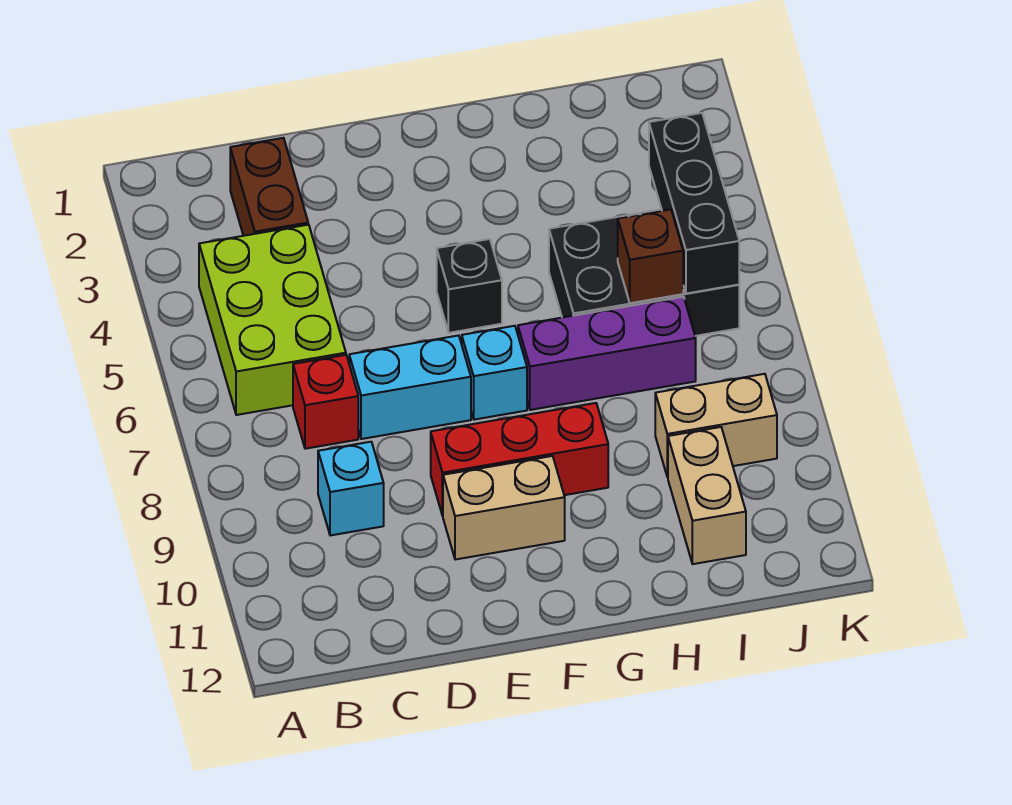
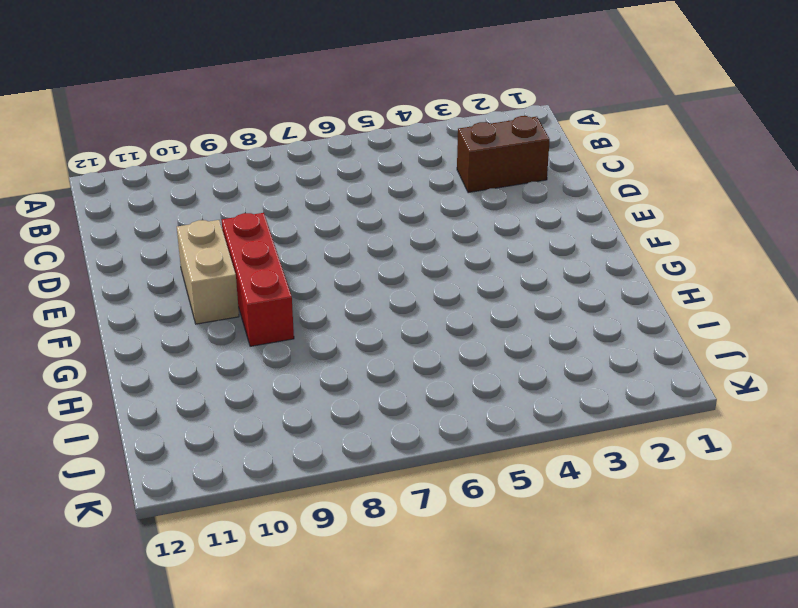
none -> lime brick B4:C6 level 1
none -> red brick C7 level 1
none -> cyan brick C9 level 1

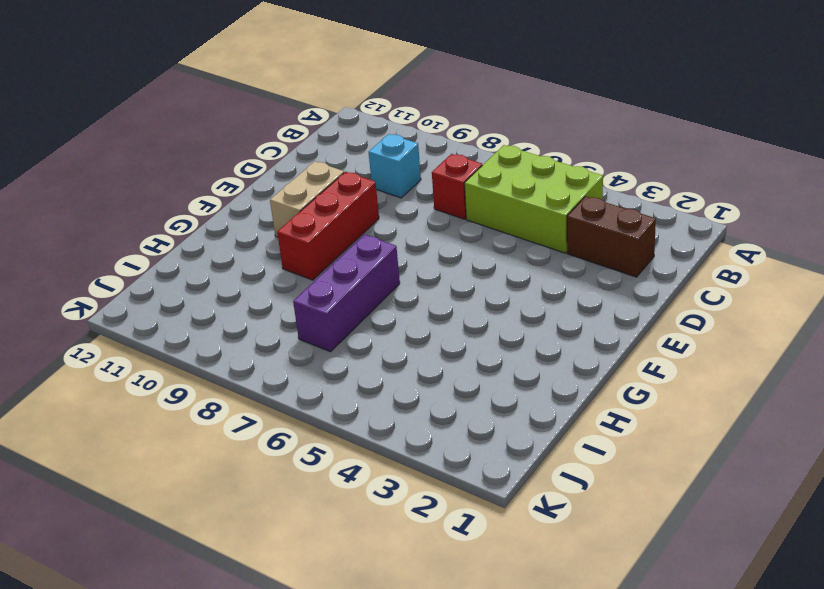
none -> cyan brick D7:E7 level 1
none -> black brick F5 level 1
none -> cyan brick F7 level 1

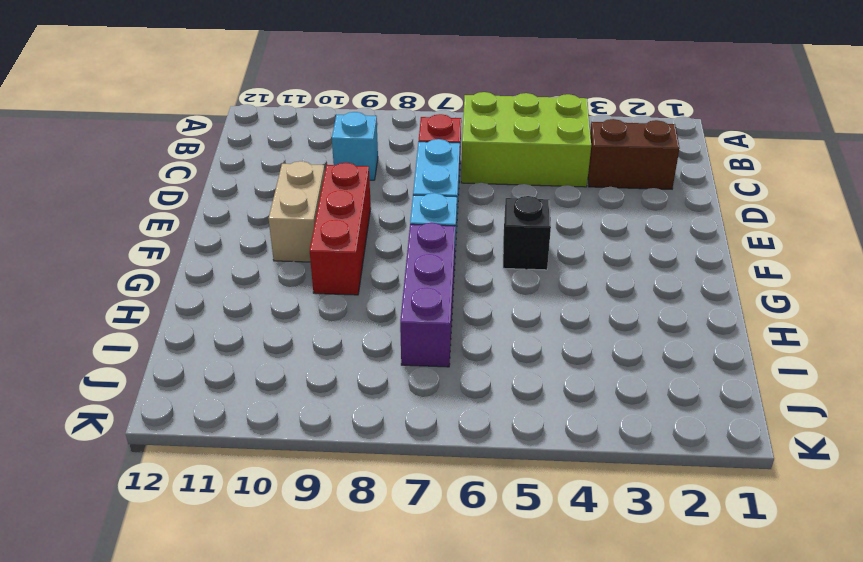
none -> black brick H5:J6 level 1
none -> tan brick I9:J9 level 1
none -> tan brick I10:I11 level 1

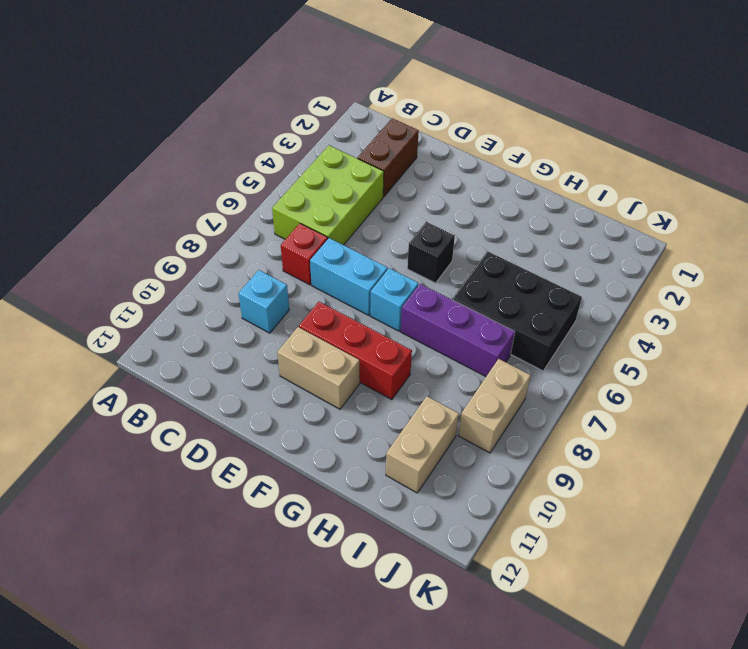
tan brick J8:J9 level 1 -> tan brick I9:J9 level 1
none -> brown brick I6 level 2
none -> black brick J4:J6 level 2

